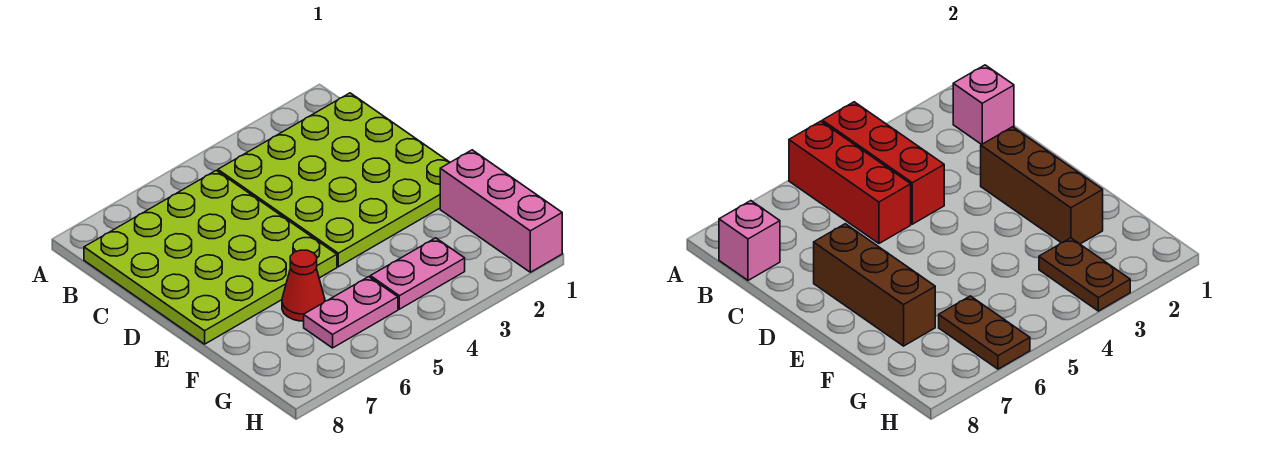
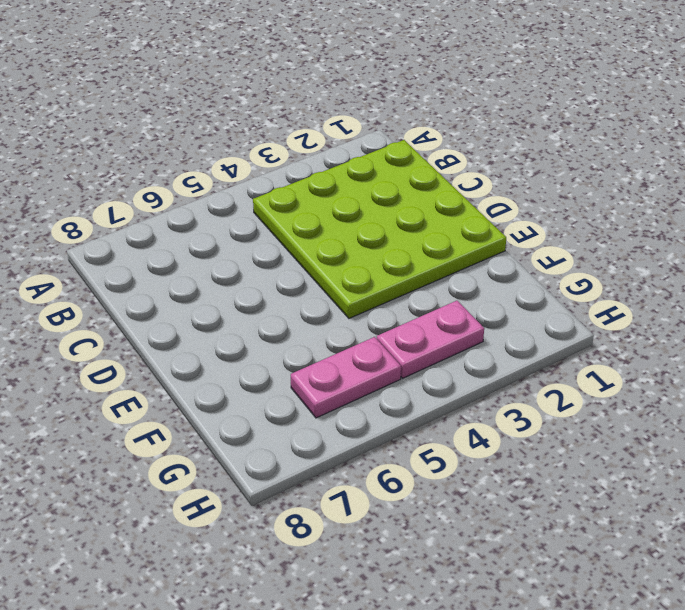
none -> lime plate B5:E8 level 1
none -> pink brick F1:H1 level 1
none -> red cone F6 level 1

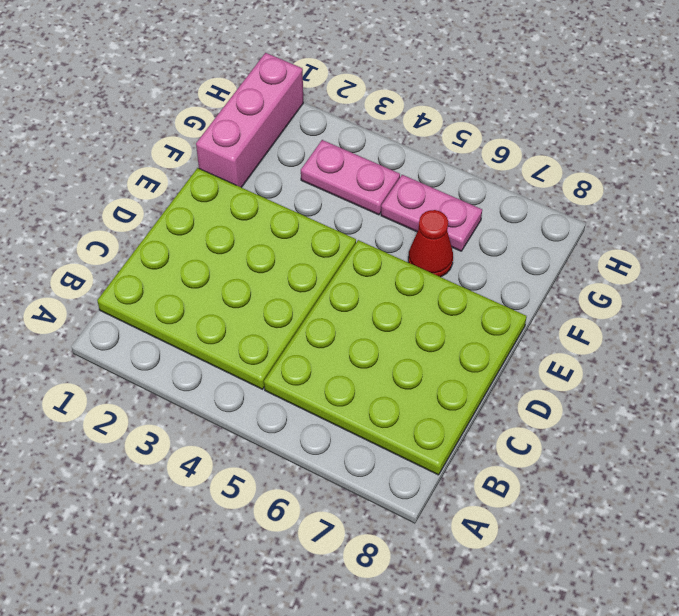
none -> red brick A4:C4 level 2
none -> red brick A5:C5 level 2
none -> pink brick B1 level 2

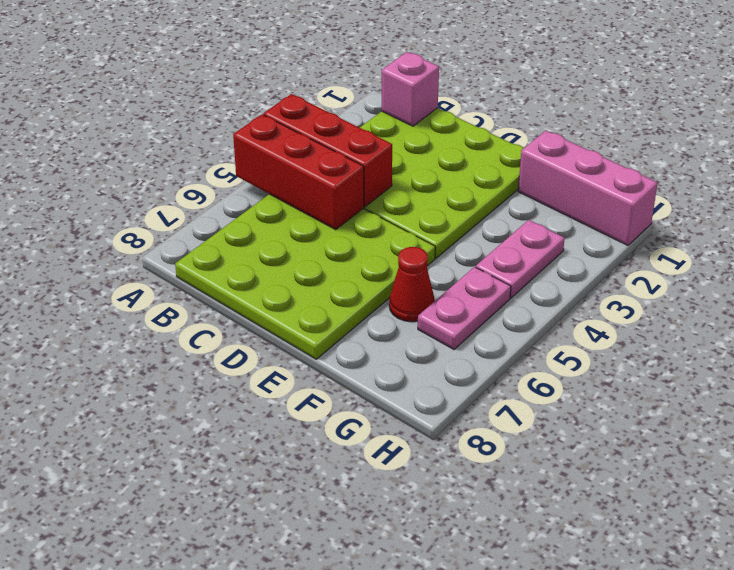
none -> pink brick B8 level 2
none -> brown brick D2:F2 level 2
none -> brown brick D7:F7 level 2

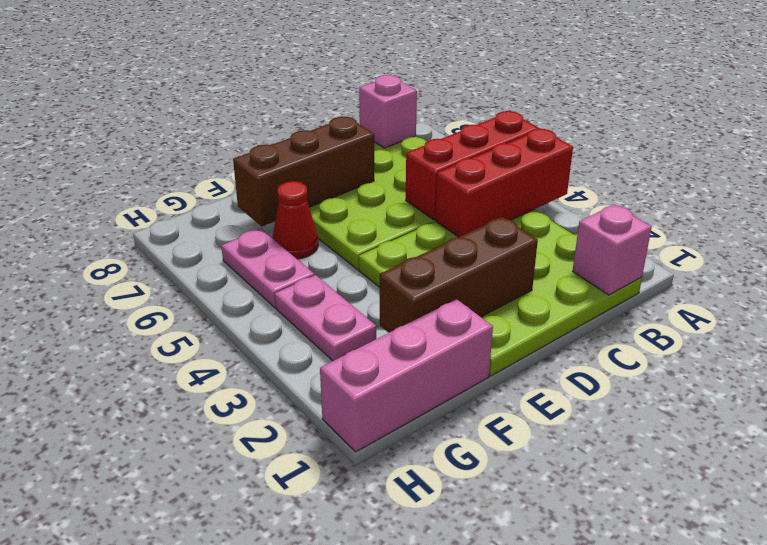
none -> brown plate G3:H3 level 2
none -> brown plate G6:H6 level 2

